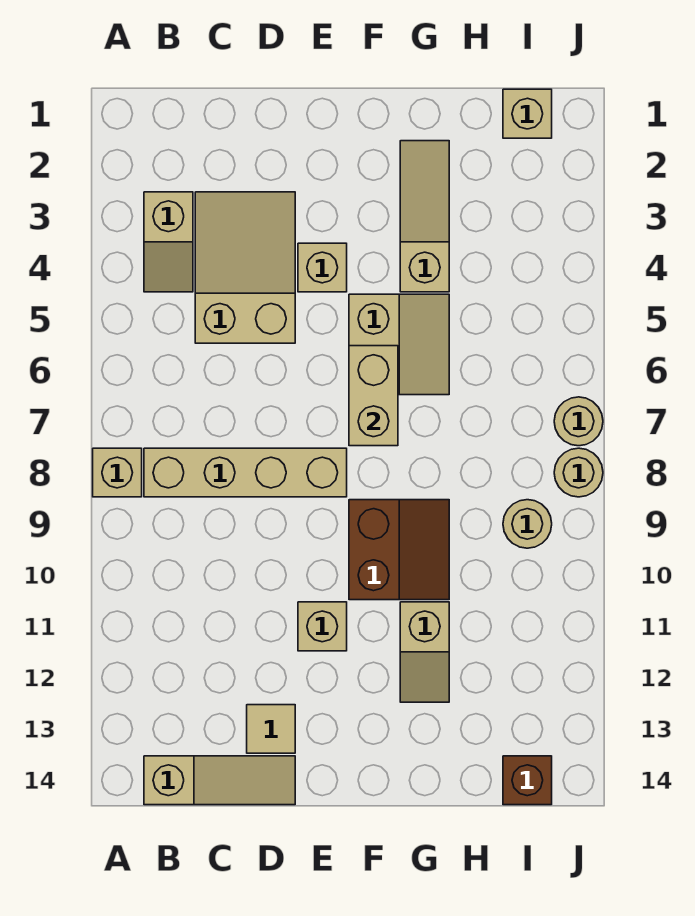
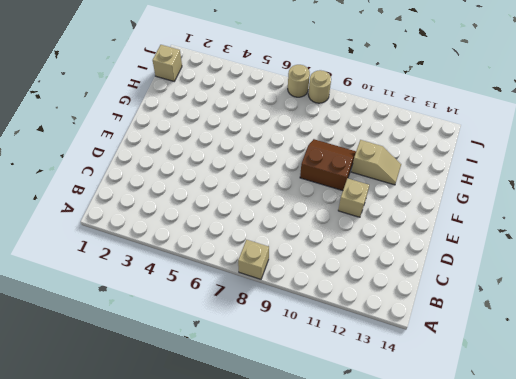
none -> tan slope B3:B4 level 1 top 3
none -> tan brick B8:E8 level 1
none -> tan slope B14:D14 level 1 top B

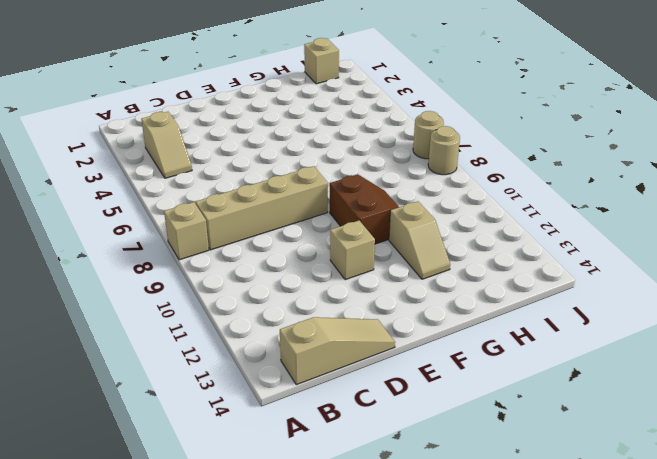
none -> tan slope C3:D5 level 1 top 5
none -> tan tile D13 level 1
none -> tan brick E4 level 1

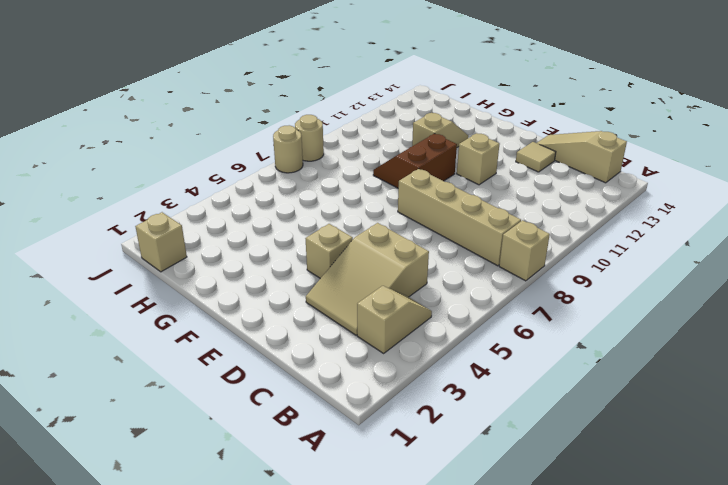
none -> tan slope F5:G6 level 1 top F
none -> tan slope G2:G4 level 1 top 4
none -> tan round brick I9 level 1

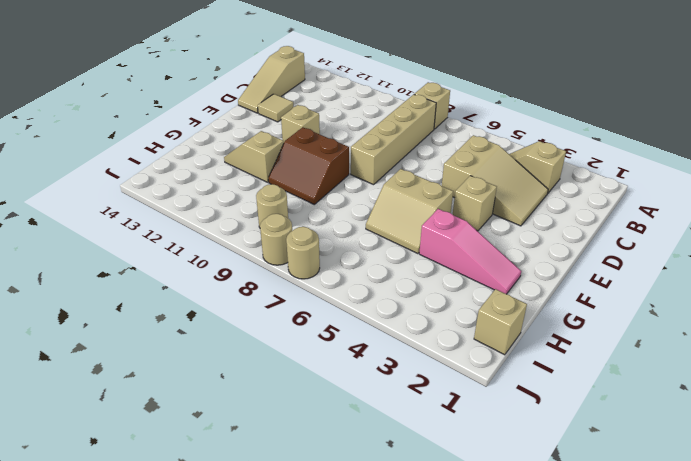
pink slope G2:G4 level 1 top 4 -> tan slope G2:G4 level 1 top 4
none -> brown brick I14 level 1
none -> tan brick F6:F7 level 2

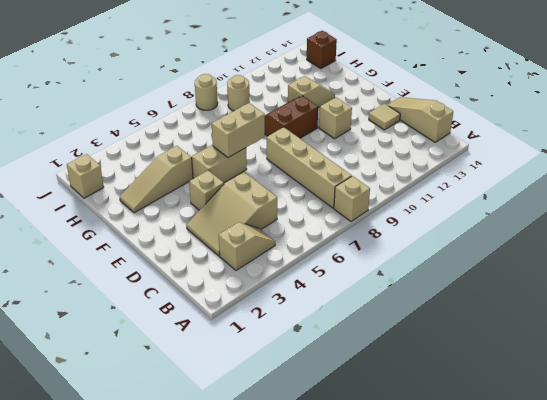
none -> tan round brick J7 level 1

